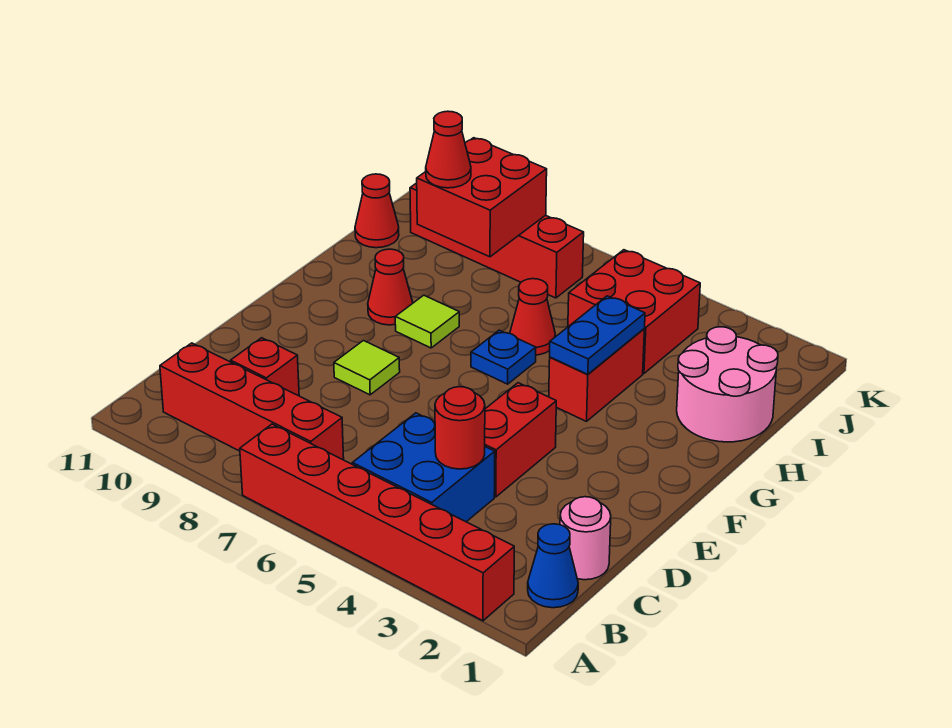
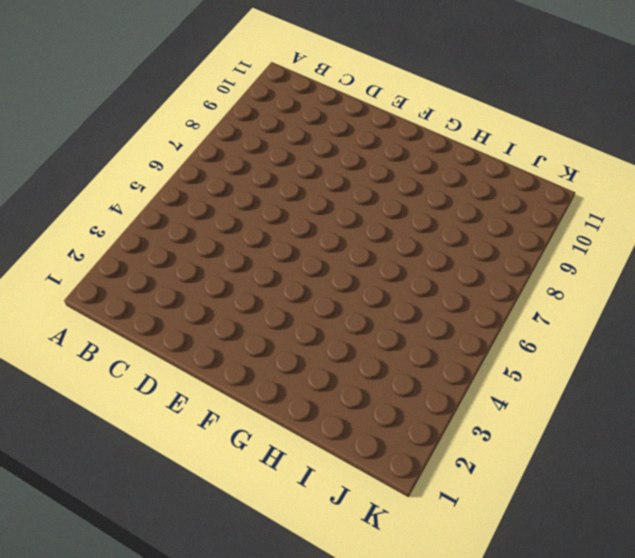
none -> red brick A2:A7 level 1
none -> blue cone B1 level 1
none -> blue brick B4:C5 level 1

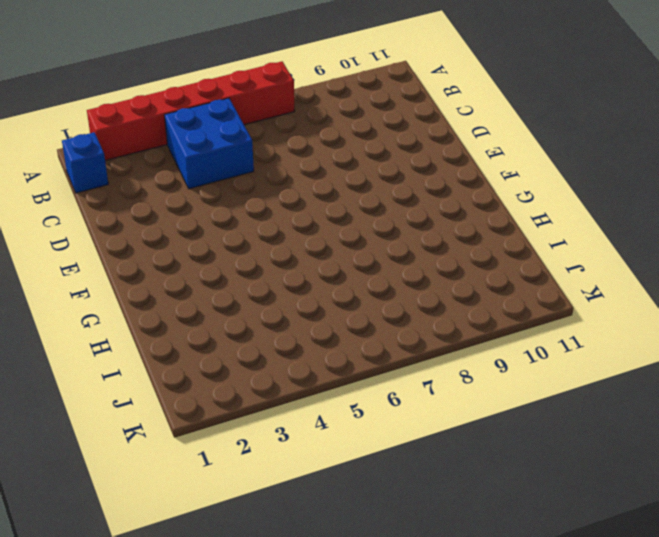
blue brick B1 level 1 -> blue cone B1 level 1
none -> red brick B7:B10 level 1
none -> pink round brick C1 level 1
none -> red brick C9 level 1

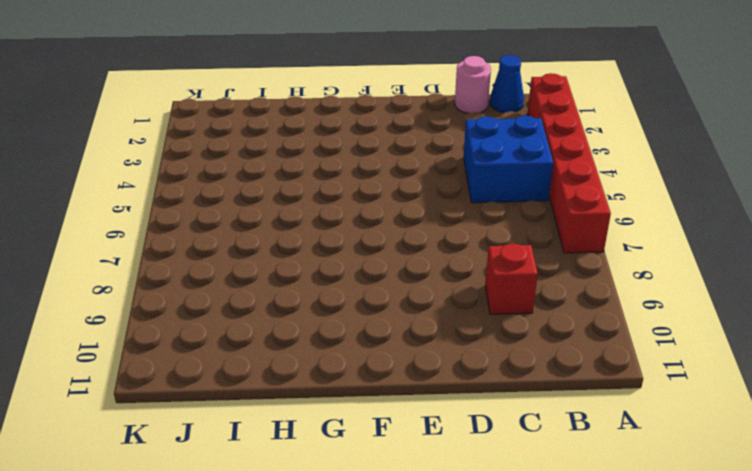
none -> red brick B7:B10 level 1
none -> red brick D4:E4 level 1
none -> lime tile E8 level 1

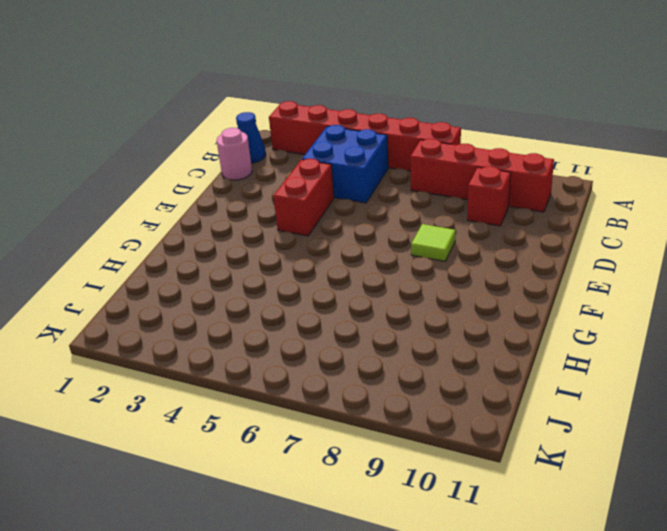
none -> red brick G4:H4 level 1
none -> blue plate G6 level 1
none -> lime tile G8 level 1

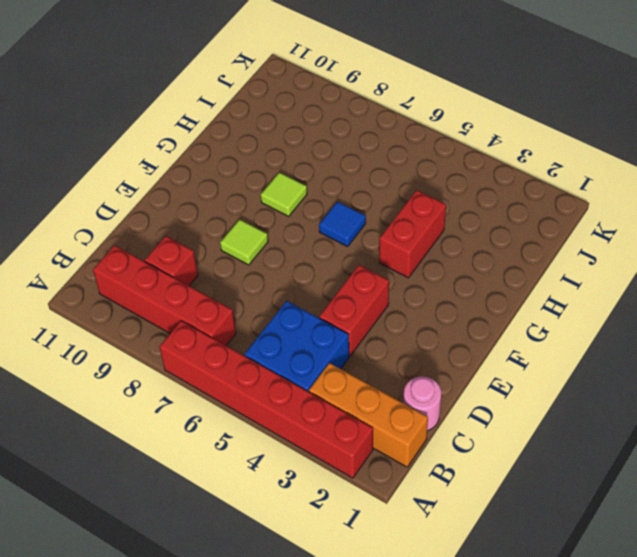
orange brick B1:B3 level 1 -> blue cone B1 level 1
blue tile G6 level 1 -> blue plate G6 level 1
none -> red cone G9 level 1
none -> pink round brick H1:I2 level 1
none -> red cone H6 level 1

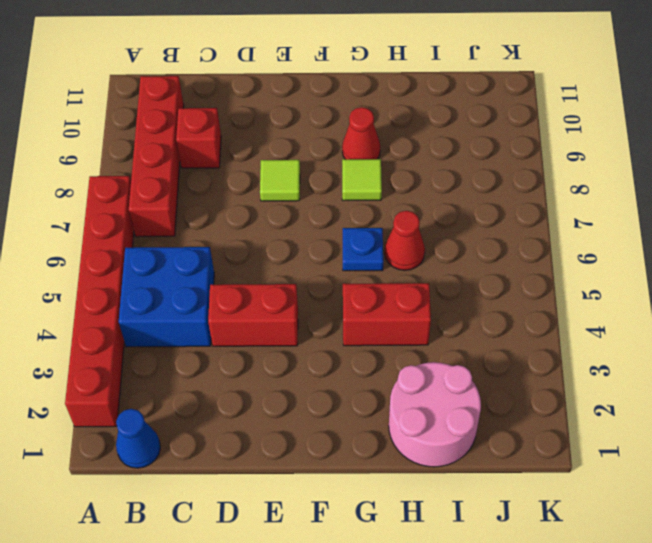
none -> pink round brick C1 level 1
none -> red brick I4:J5 level 1
none -> red cone I11 level 1

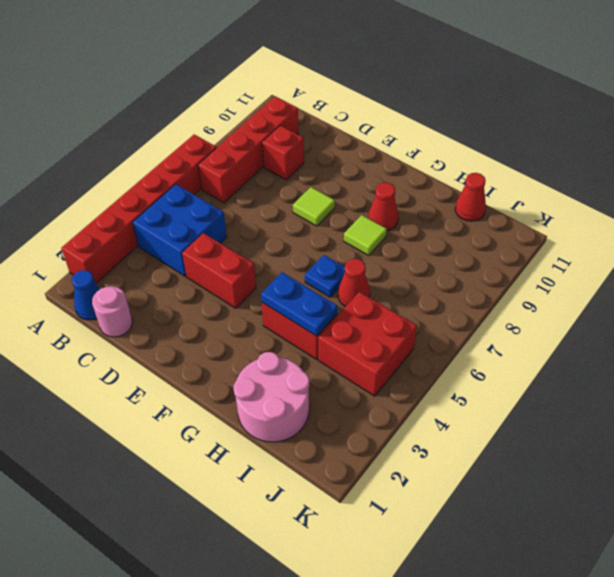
none -> red brick J7:J10 level 1
none -> red round brick C4 level 2
none -> red brick I8:J9 level 2

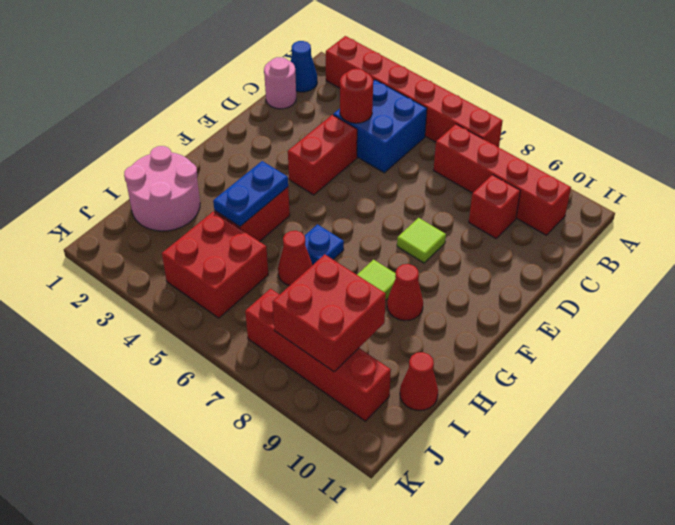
none -> red cone I9 level 3

